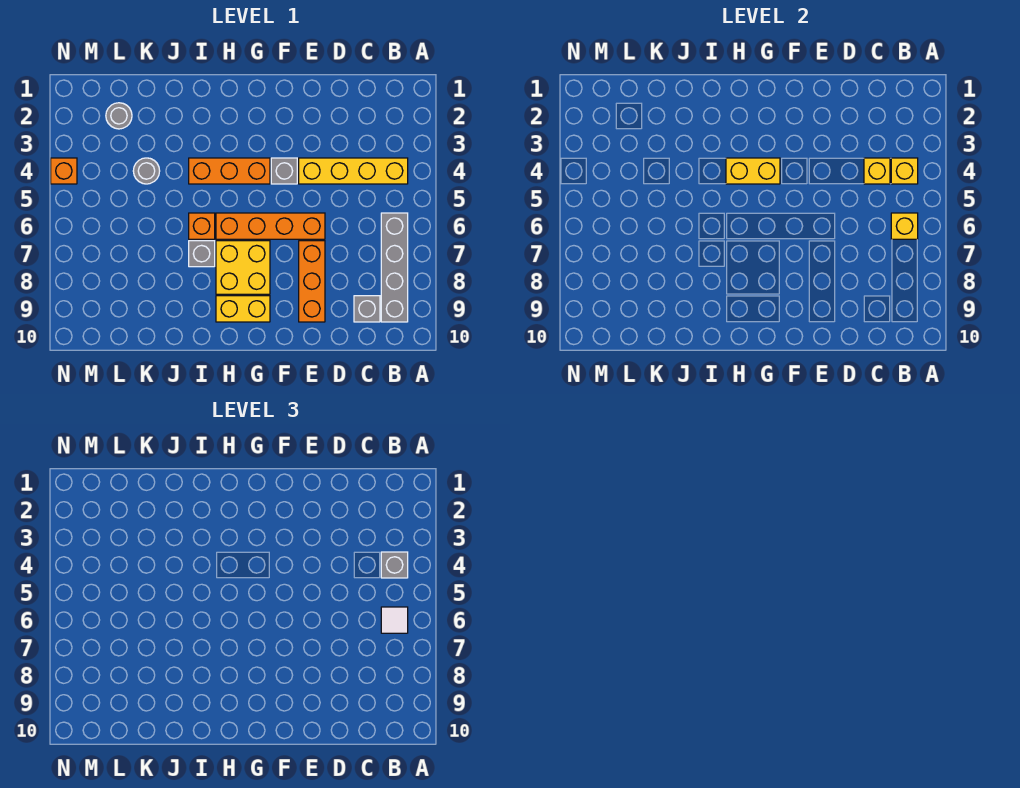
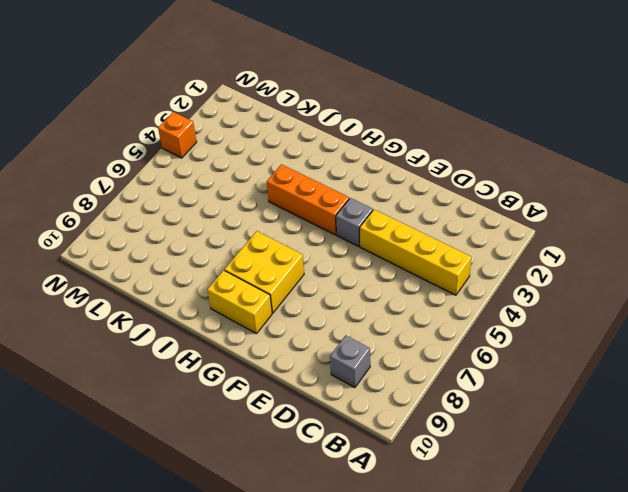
none -> grey brick B6:B9 level 1
none -> orange brick E6:H6 level 1
none -> orange brick E7:E9 level 1

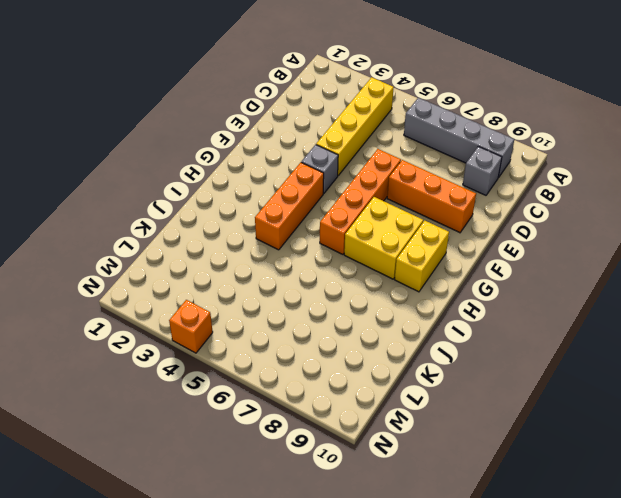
none -> orange brick I6 level 1
none -> grey brick I7 level 1
none -> grey round brick K4 level 1

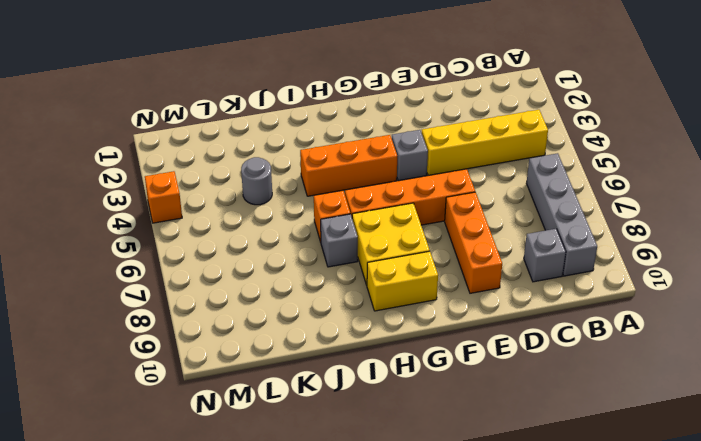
none -> grey round brick L2 level 1
none -> yellow brick B4 level 2
none -> yellow brick B6 level 2

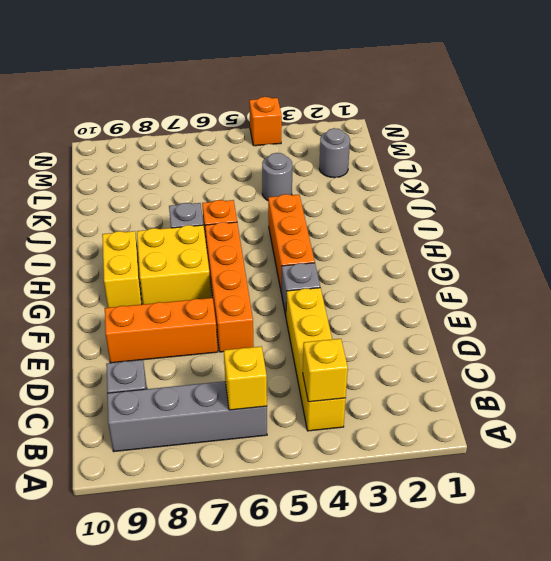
none -> yellow brick C4 level 2
none -> yellow brick G4:H4 level 2
none -> grey brick B4 level 3

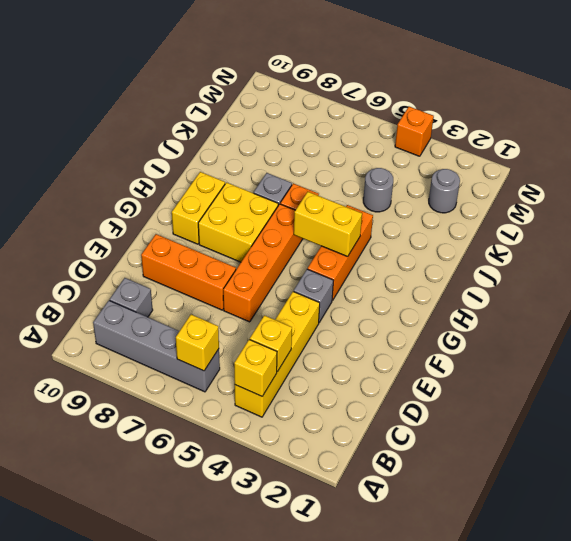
yellow brick H4:H5 level 2 -> yellow brick G4:H4 level 2
none -> grey brick B4 level 3
none -> white tile B6 level 3

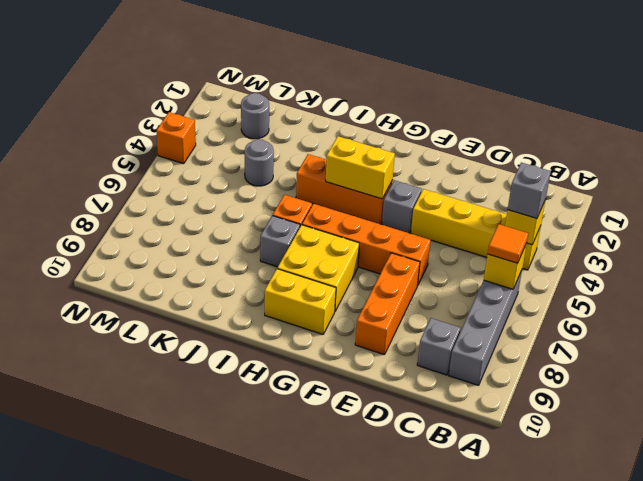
orange tile B6 level 3 -> white tile B6 level 3
none -> yellow brick C4 level 2

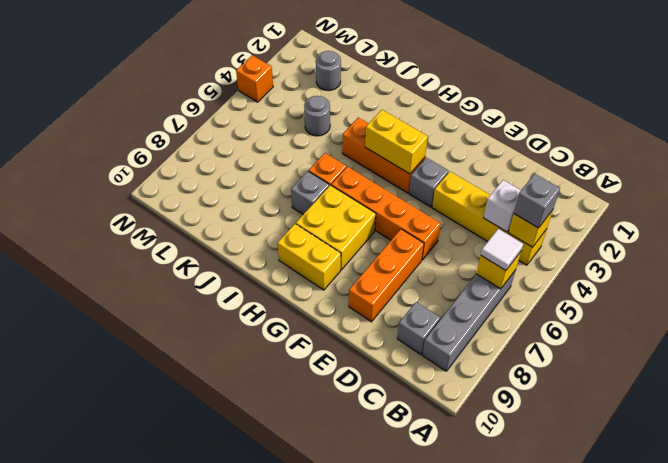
white brick C4 level 2 -> yellow brick C4 level 2

